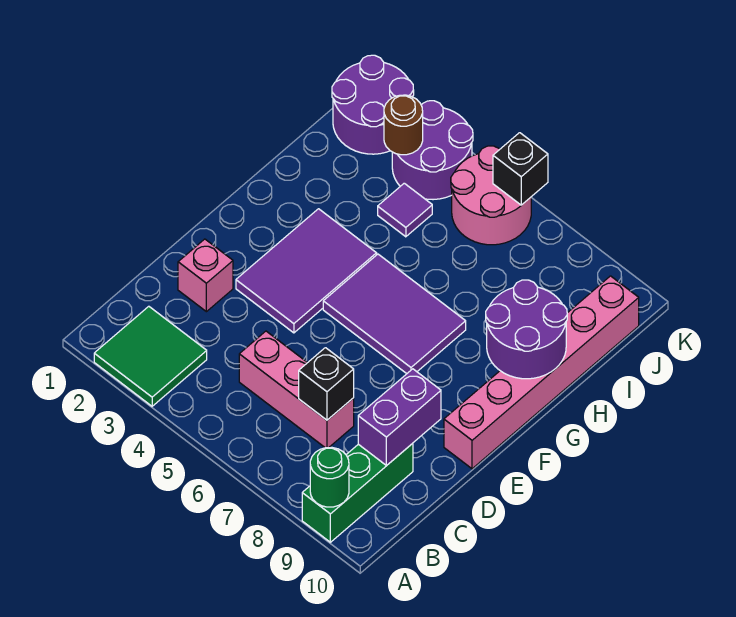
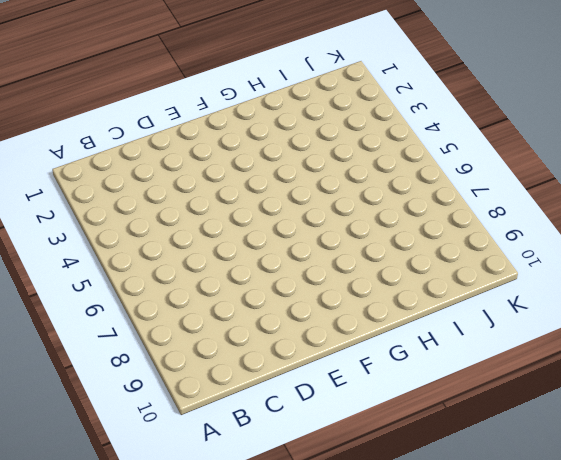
none -> green tile A2:B3 level 1
none -> green brick A9:C9 level 1
none -> pink brick C5:C7 level 1

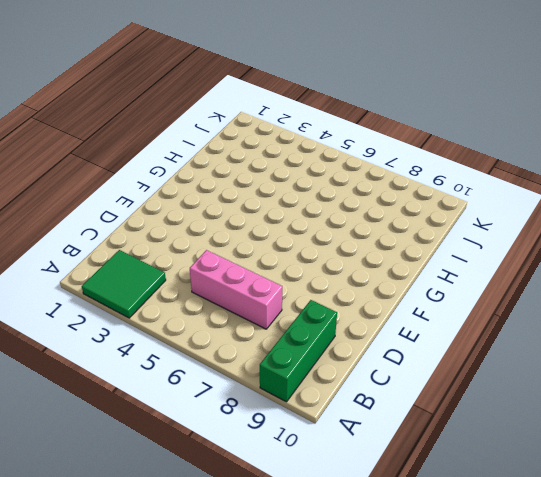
none -> pink brick D2 level 1
none -> purple tile E3:G4 level 1
none -> pink brick E10:J10 level 1

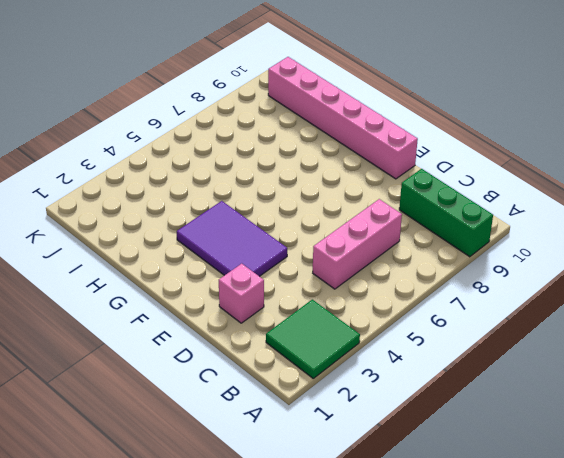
none -> purple tile F5:G7 level 1
none -> purple tile I4 level 1
none -> purple round brick J1:K2 level 1

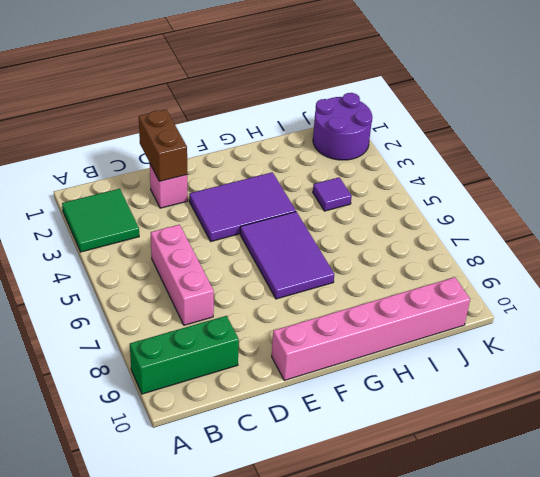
brown brick D1:D2 level 2 -> none
none -> purple round brick J3:K4 level 1
none -> pink round brick J5:K6 level 1
none -> green round brick A9 level 2

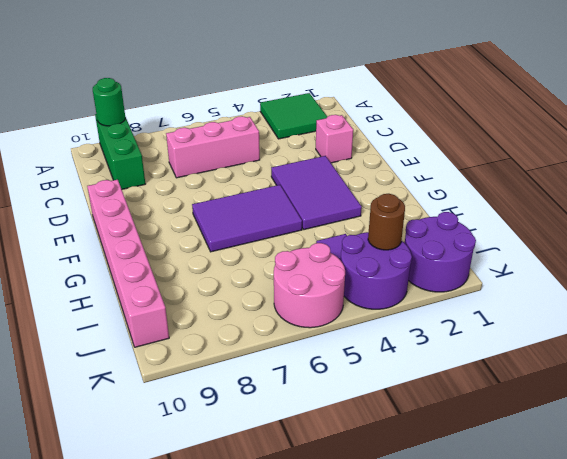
none -> black brick C7 level 2
none -> purple brick C9:D9 level 2
none -> purple round brick G9:H10 level 2

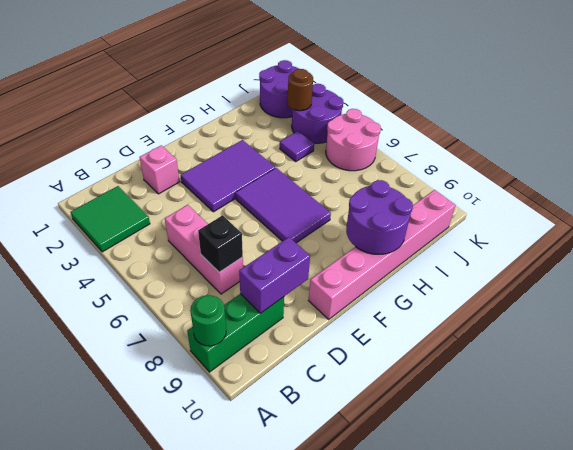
none -> black brick K6 level 2

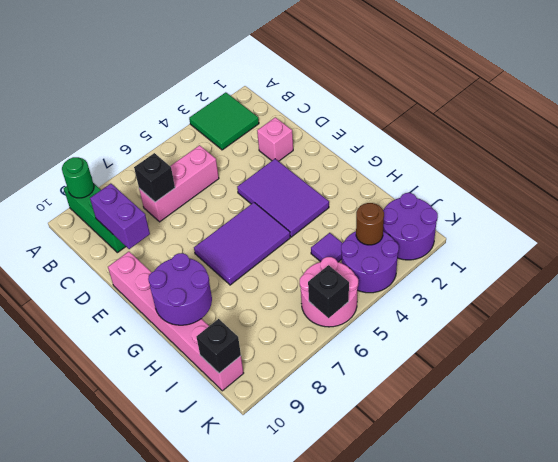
black brick J10 level 2 -> none

